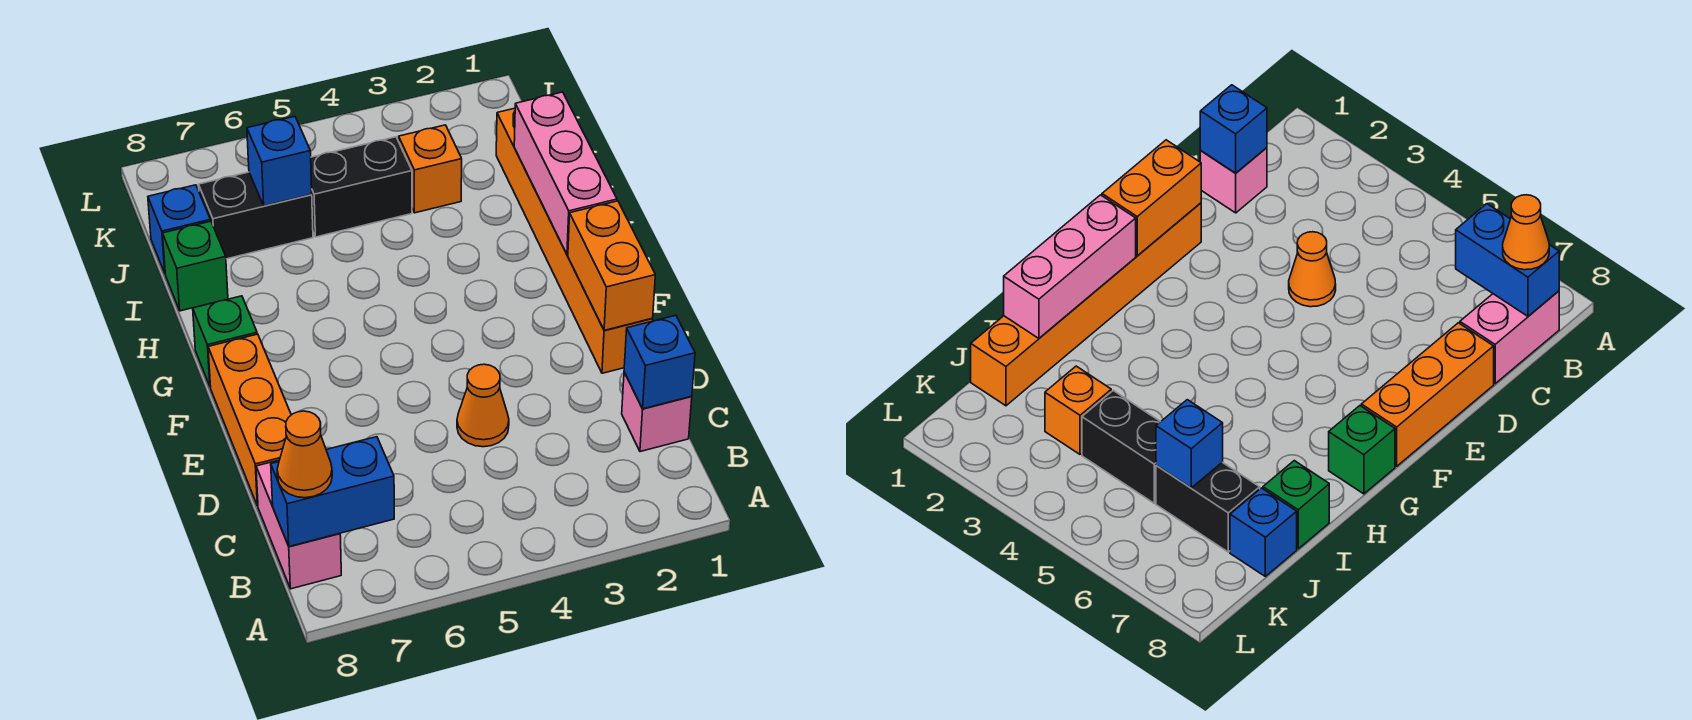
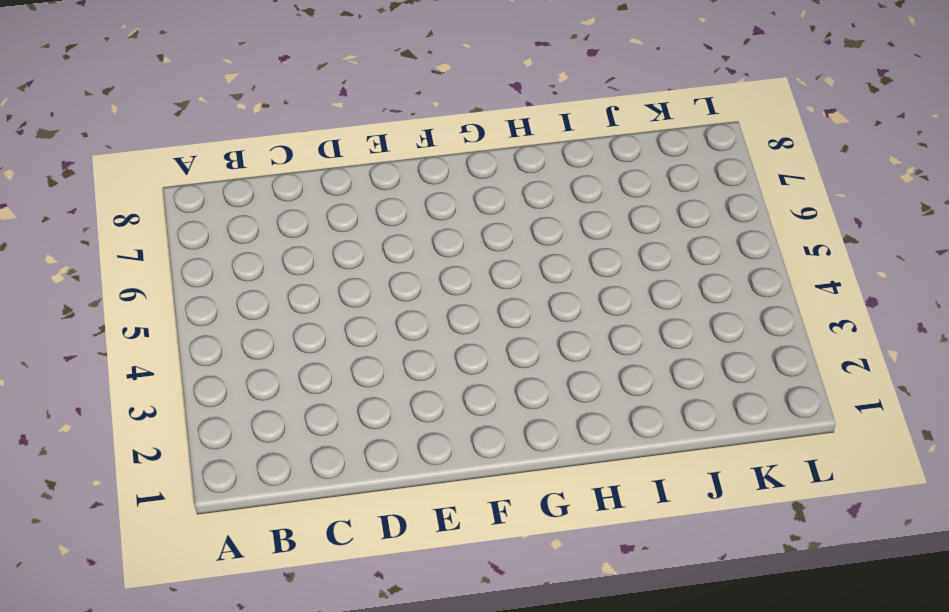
none -> pink brick B8:C8 level 1
none -> pink brick C1 level 1
none -> orange cone D4 level 1

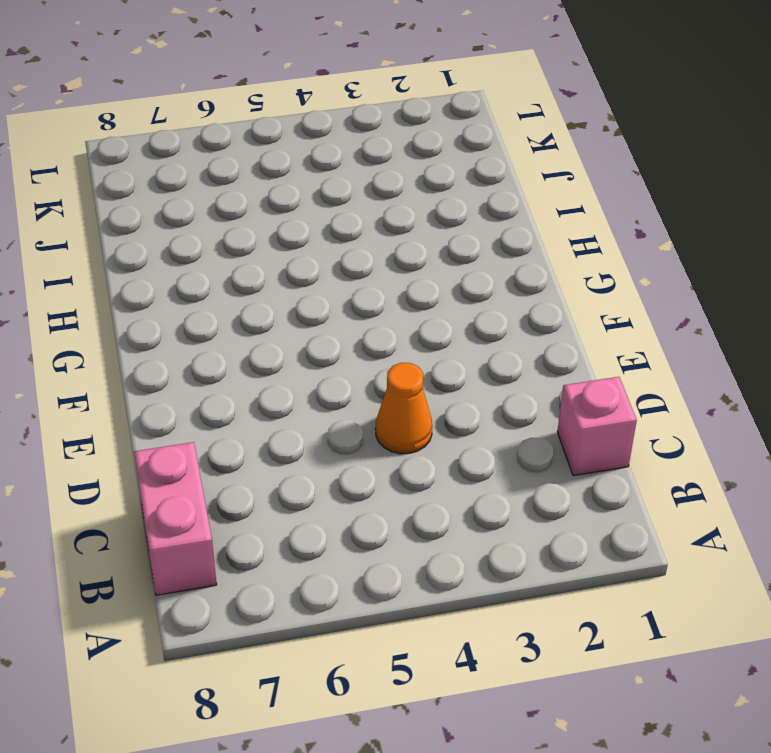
none -> orange brick D8:F8 level 1
none -> orange brick E1:J1 level 1
none -> green brick G8 level 1

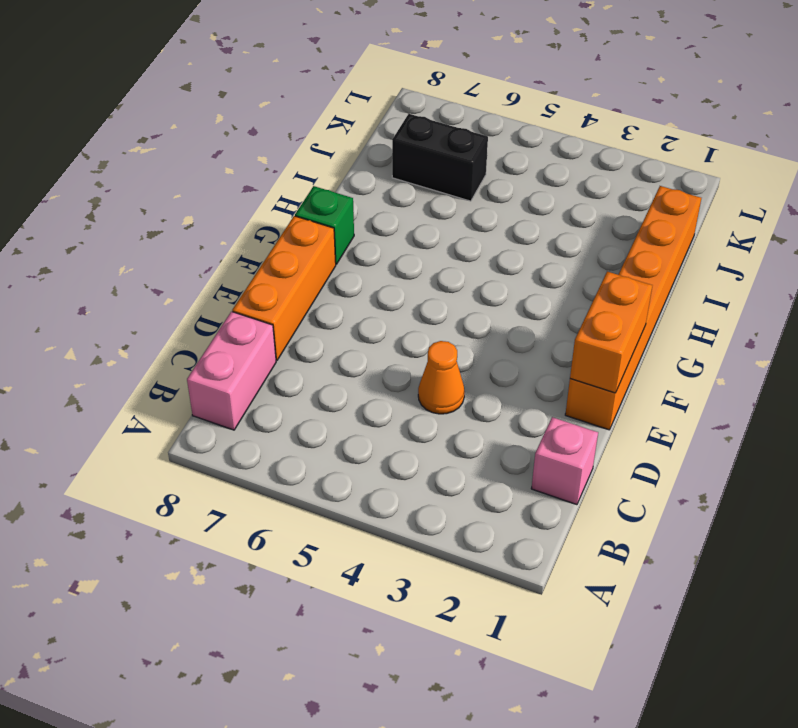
none -> green brick I8 level 1
none -> orange brick J3 level 1
none -> black brick J4:J5 level 1

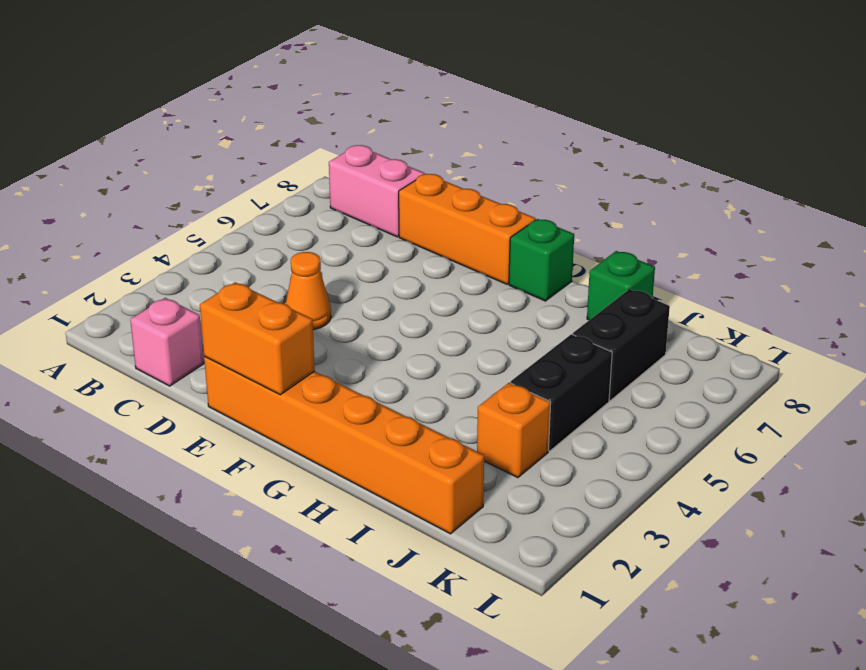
none -> blue brick J8 level 1
none -> blue brick B7:B8 level 2
none -> blue brick C1 level 2

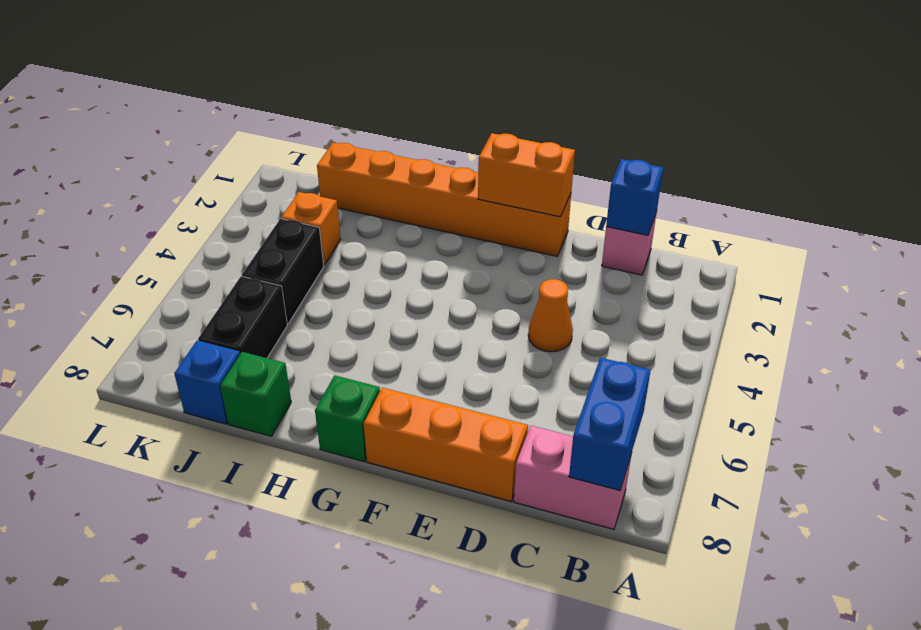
none -> pink brick G1:I1 level 2
none -> blue brick J6 level 2
none -> orange cone B8 level 3

